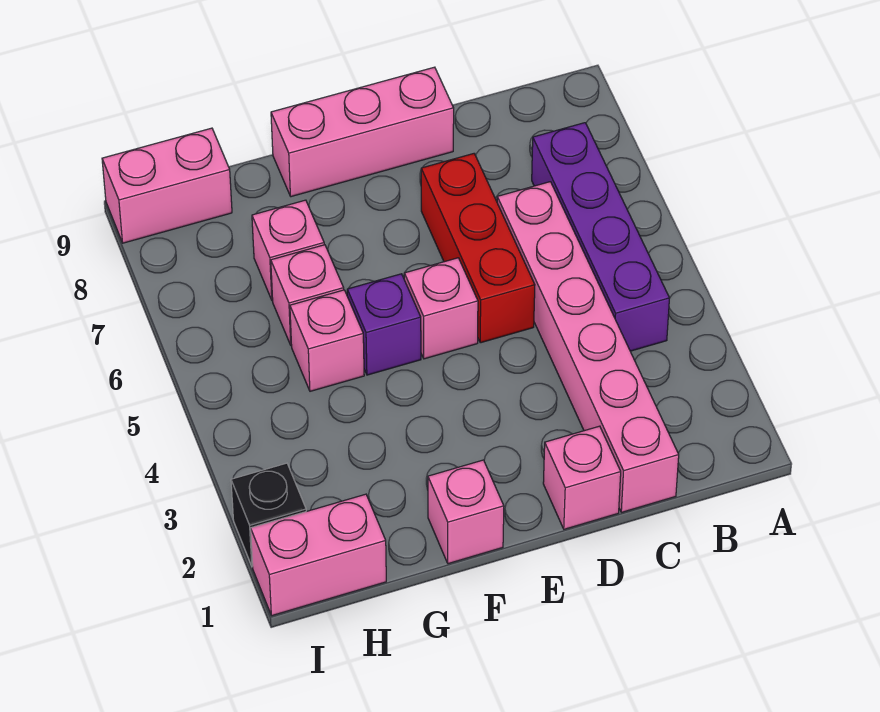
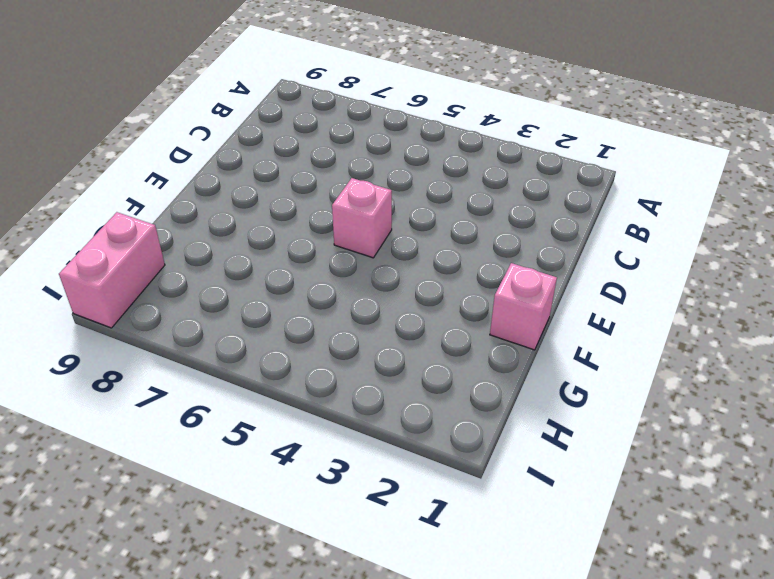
none -> purple brick B4:B7 level 1
none -> pink brick C1:C6 level 1
none -> pink brick D1 level 1

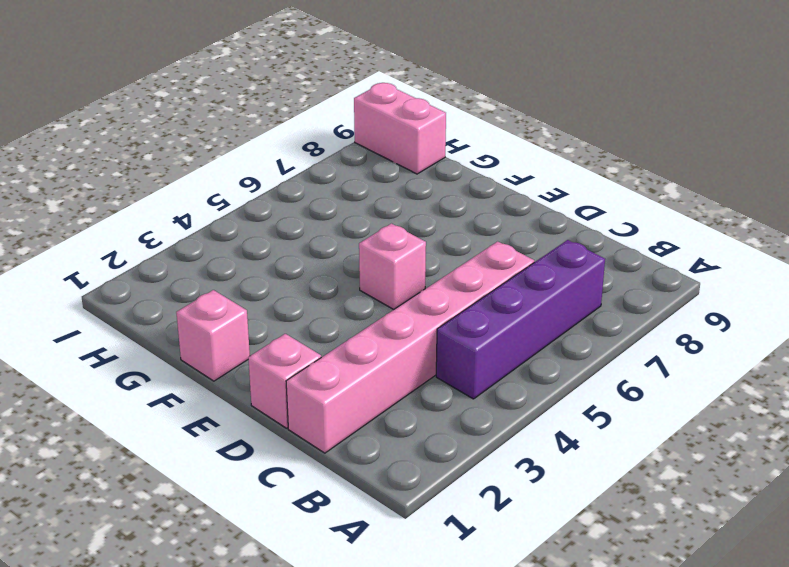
none -> red brick D5:D7 level 1
none -> pink brick D9:F9 level 1
none -> purple brick F5 level 1

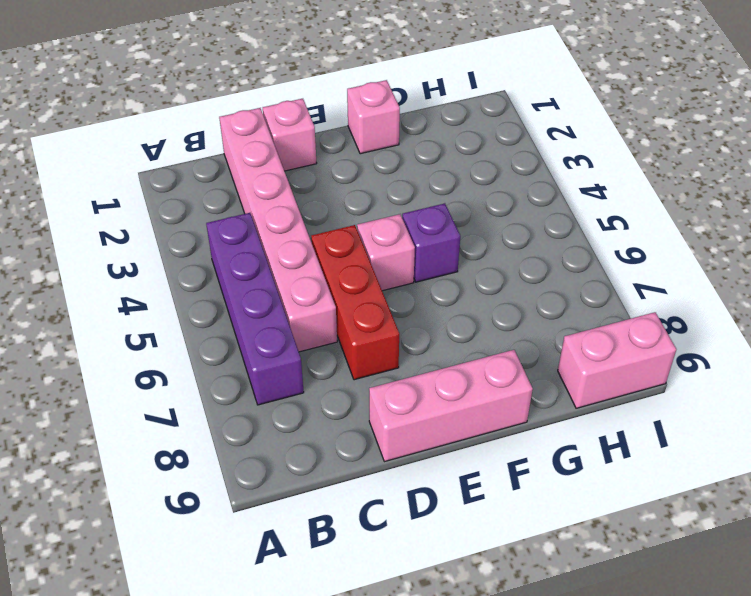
none -> pink brick G5 level 1
none -> pink brick G6 level 1
none -> pink brick G7 level 1

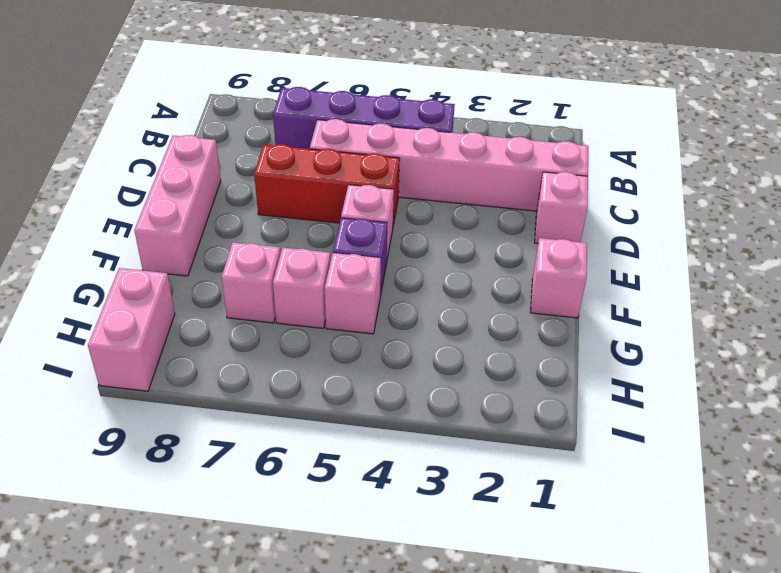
none -> pink brick H1:I1 level 1
none -> black brick I2 level 1

